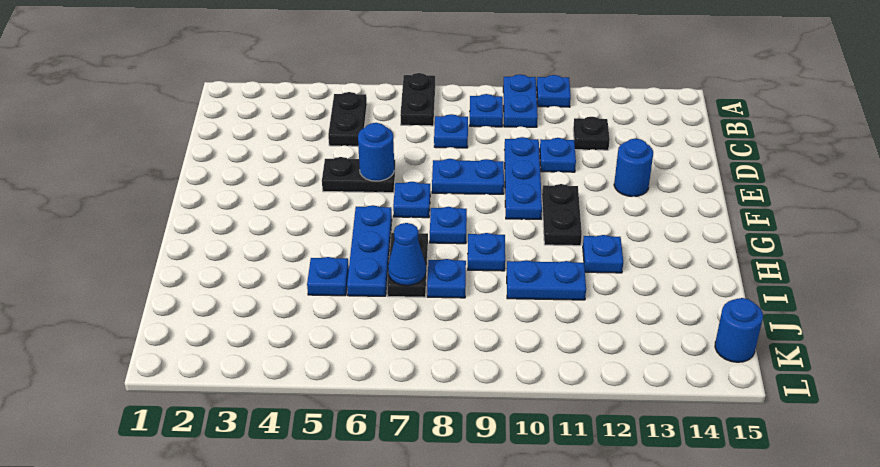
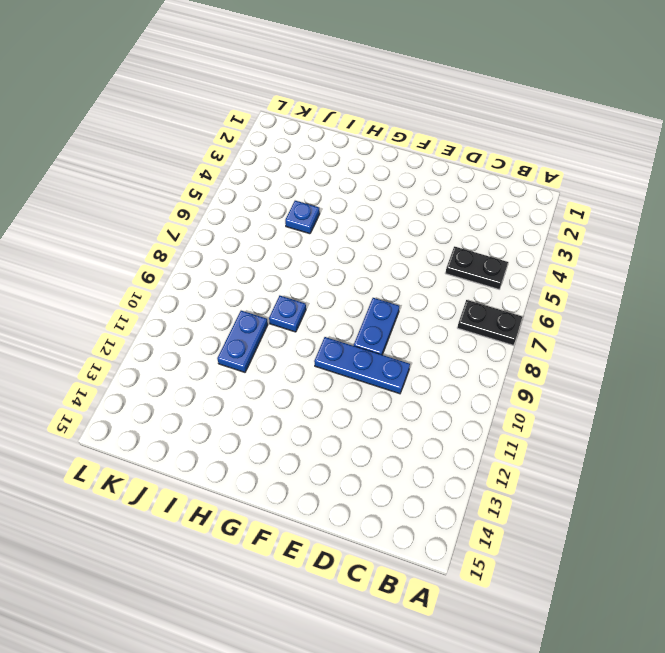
none -> blue plate A10:B10 level 1
none -> blue plate A11 level 1
none -> blue plate B9 level 1

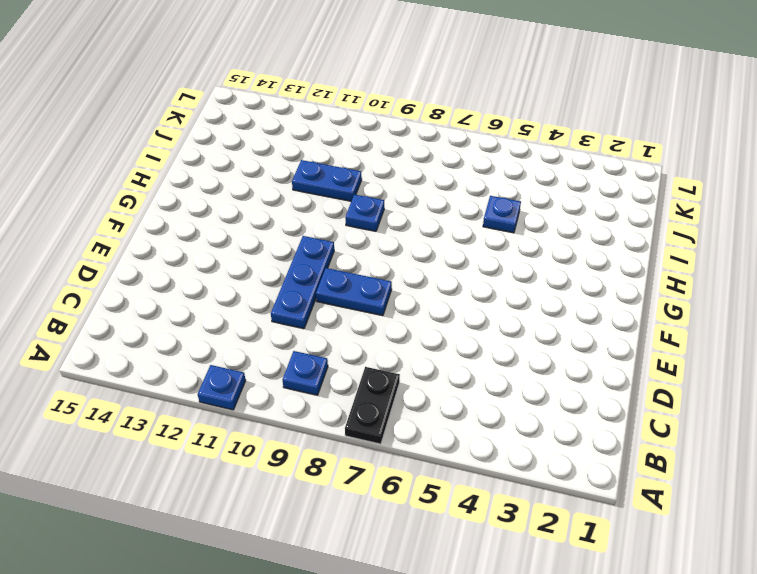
none -> blue plate A10:B10 level 1
none -> black plate B5:C5 level 1
none -> blue plate C8 level 1

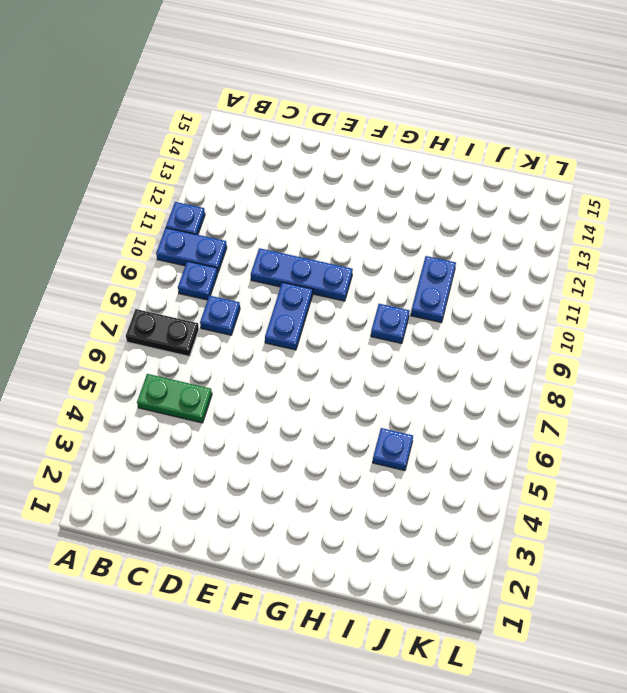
green plate B5:C5 level 1 -> black plate B5:C5 level 1
none -> black plate C12 level 1
none -> blue plate D11 level 1
none -> black plate E5:E6 level 1

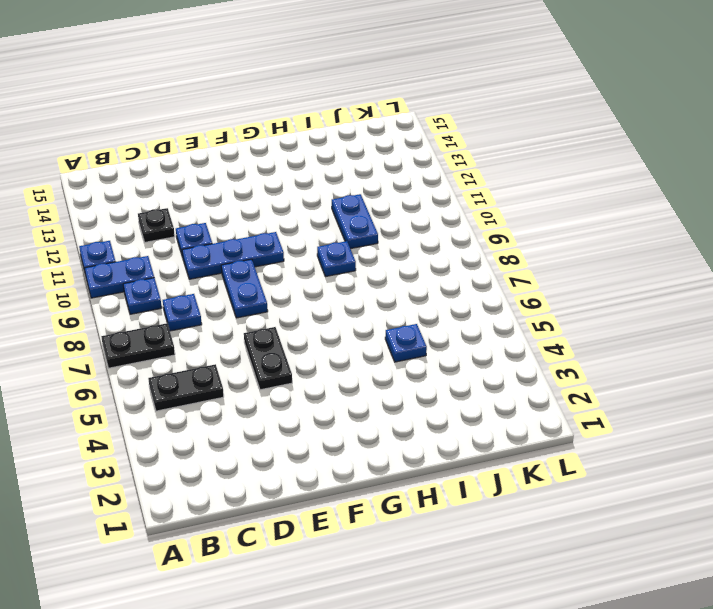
none -> blue round brick E13 level 1
none -> blue plate F7 level 1
none -> black plate F11:G11 level 1

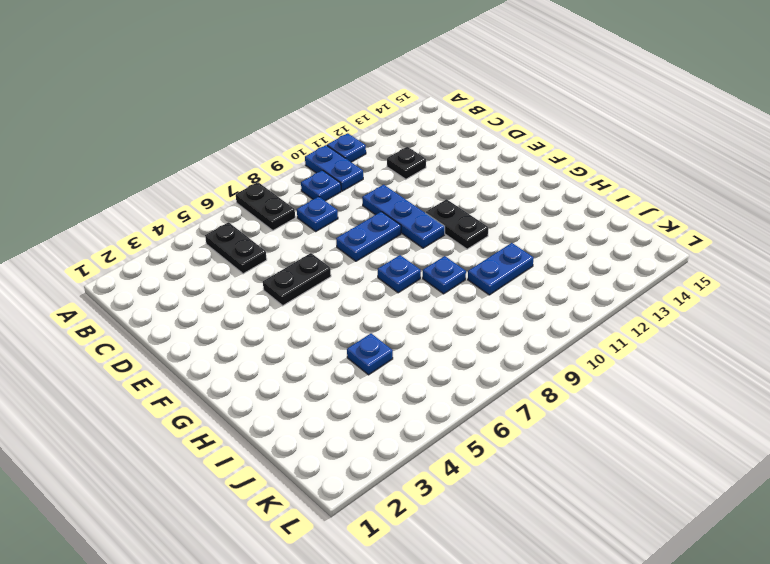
none -> blue plate D11 level 1
none -> blue round brick E13 level 1
none -> blue plate F7 level 1

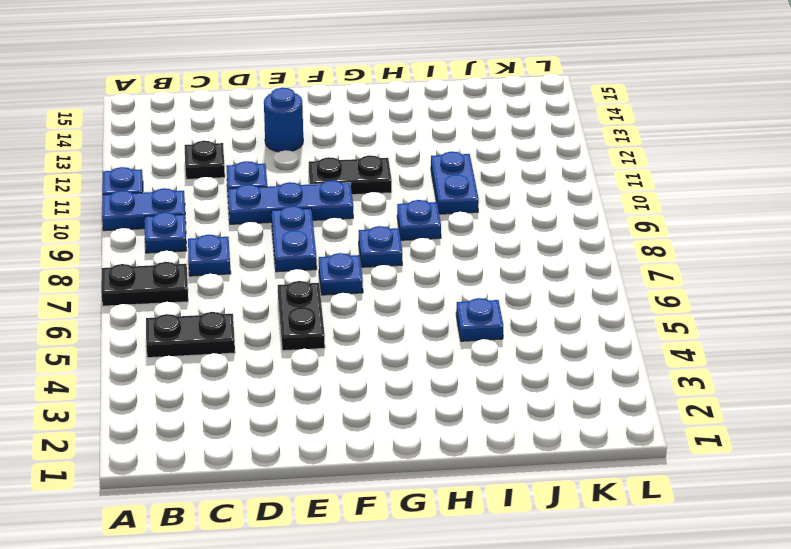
none -> blue plate G6:I6 level 1
none -> black plate H7:I7 level 1
none -> blue plate H12 level 1

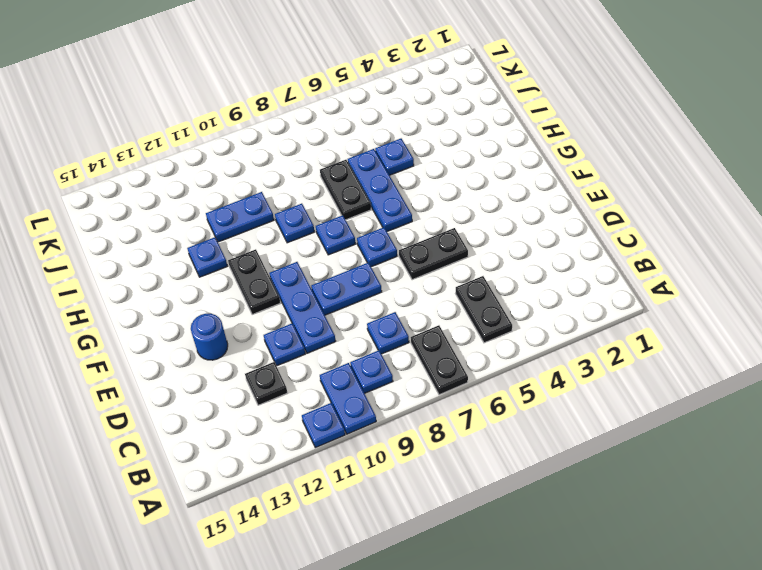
none -> blue plate I8 level 1
none -> blue round brick K15 level 1
none -> blue round brick E6 level 2

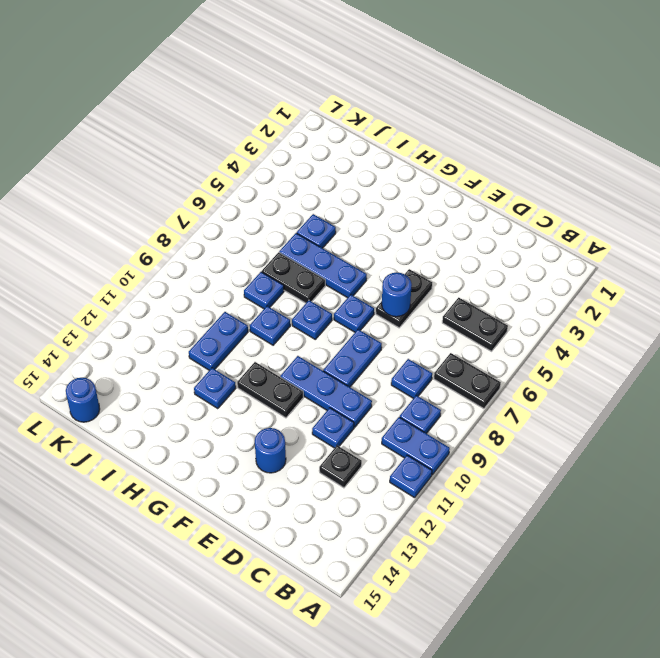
none -> blue cone I7 level 2

